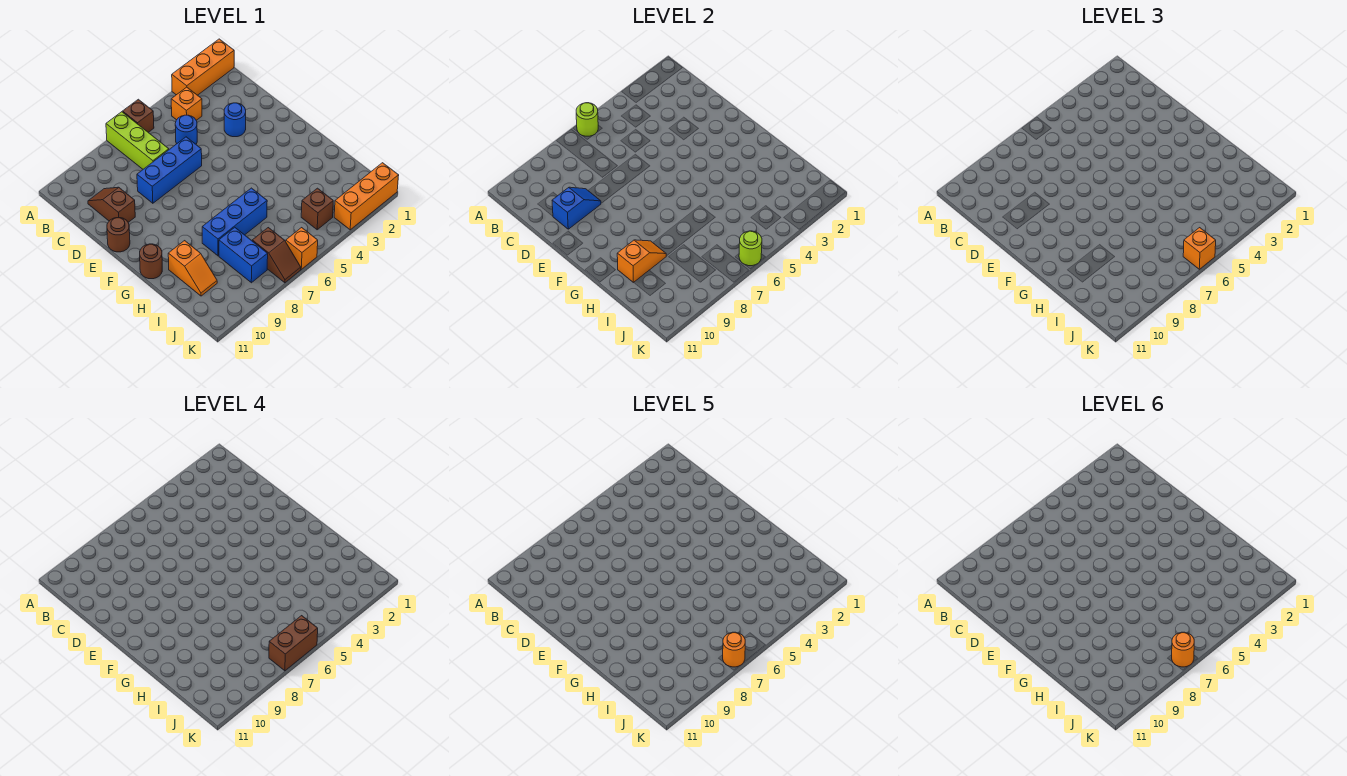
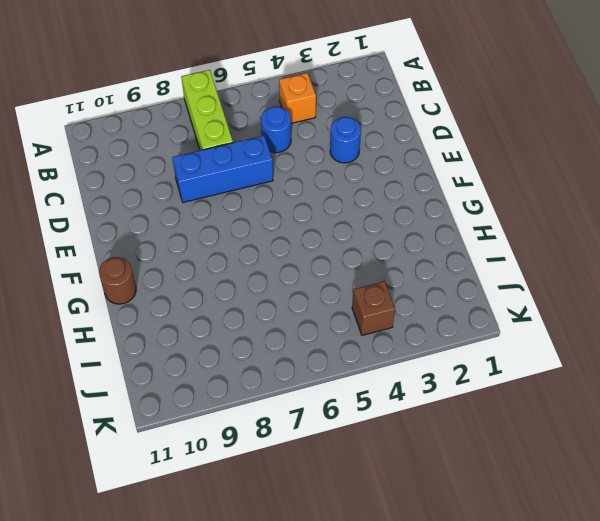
none -> orange brick A1:A3 level 1
none -> brown brick A6 level 1
none -> brown slope C10:D10 level 1 top D

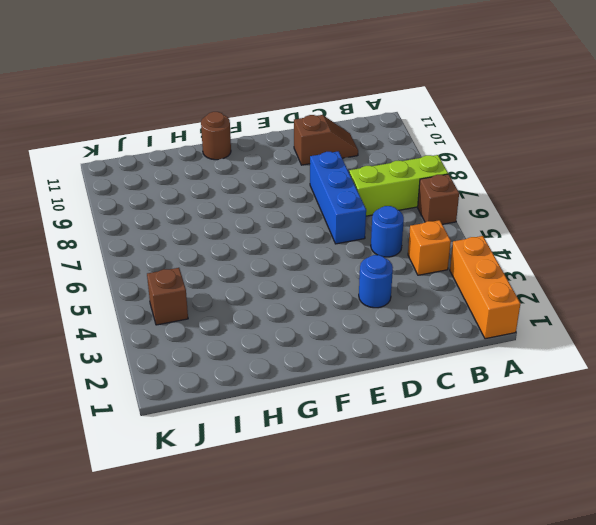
none -> brown round brick E11 level 1
none -> blue brick H6:H8 level 1
none -> orange slope H10:I10 level 1 top H

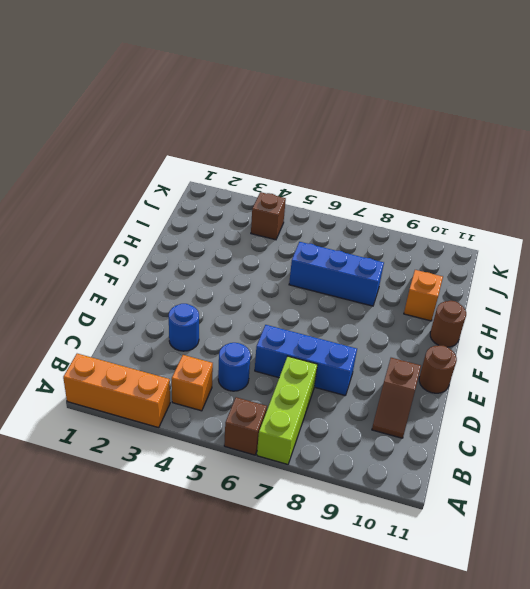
none -> blue brick I8:J8 level 1
none -> brown slope J7:K7 level 1 top J
none -> orange brick K1:K3 level 1

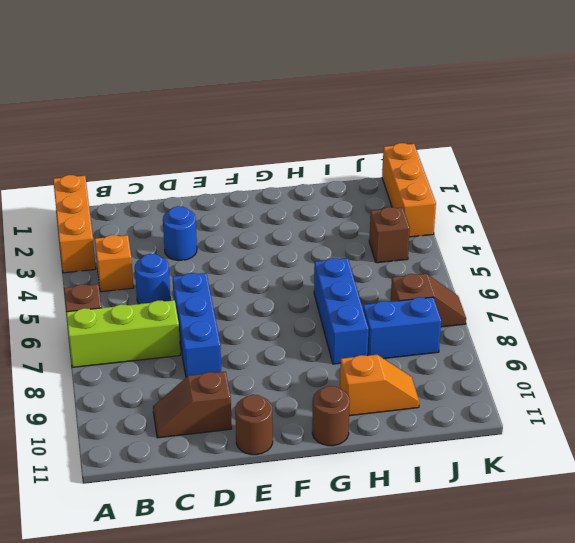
none -> orange brick K6 level 1
none -> lime round brick A6 level 2
none -> blue slope D9:D10 level 2 top 10

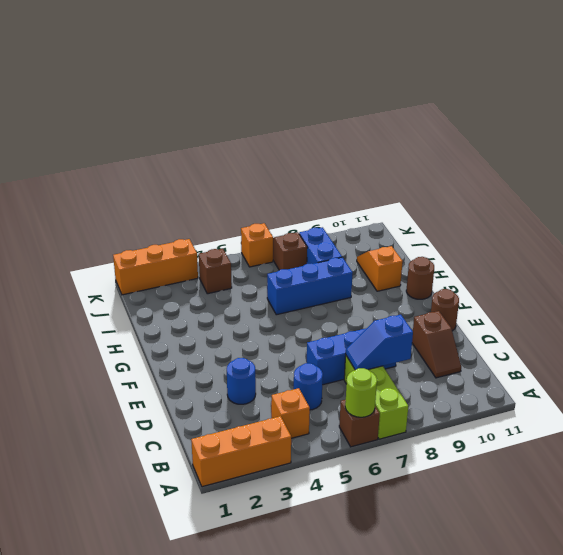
blue slope C7:C8 level 2 top 8 -> blue slope D9:D10 level 2 top 10
none -> orange slope H9:H10 level 2 top 10
none -> lime round brick K6 level 2
none -> orange brick K6 level 3

